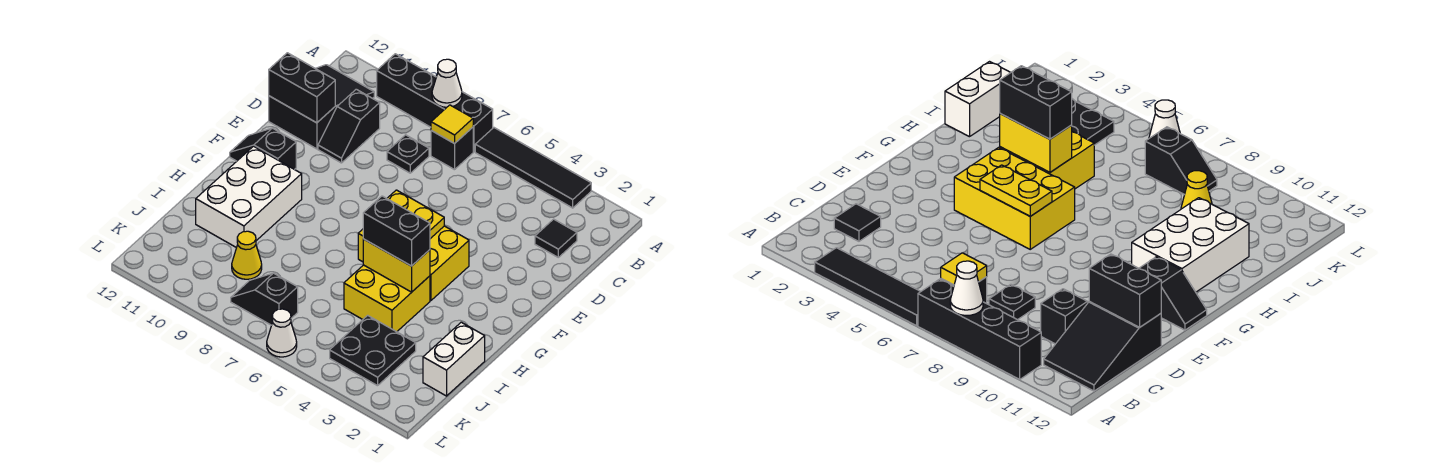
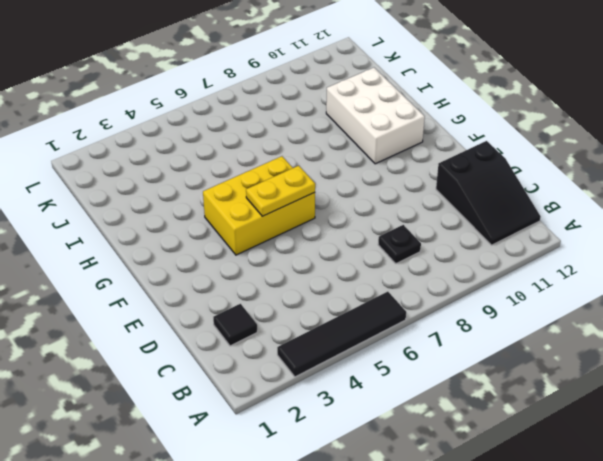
none -> black brick A7:A10 level 1
none -> black brick B7 level 1
none -> black slope C10:D10 level 1 top C

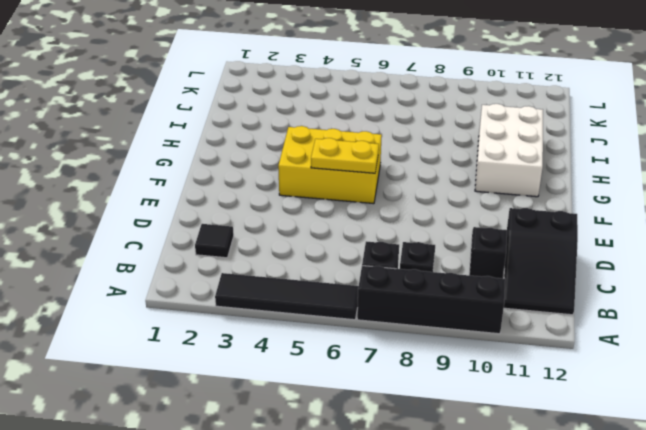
none -> black slope F11:F12 level 1 top 11
none -> yellow brick H4:I5 level 1
none -> white brick I1:J1 level 1

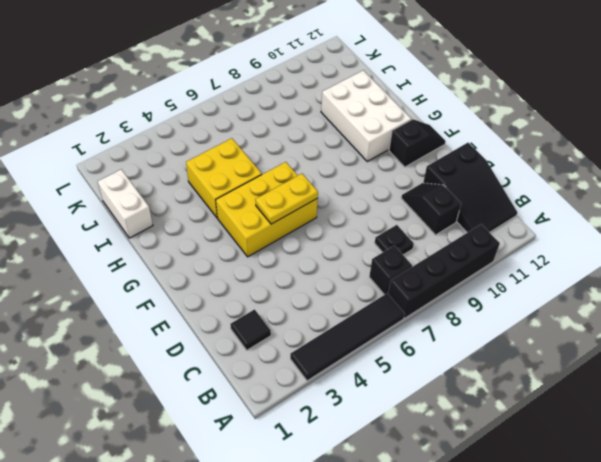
none -> black plate J3:K4 level 1
none -> yellow cone J9 level 1
none -> black slope K7:K8 level 1 top 7

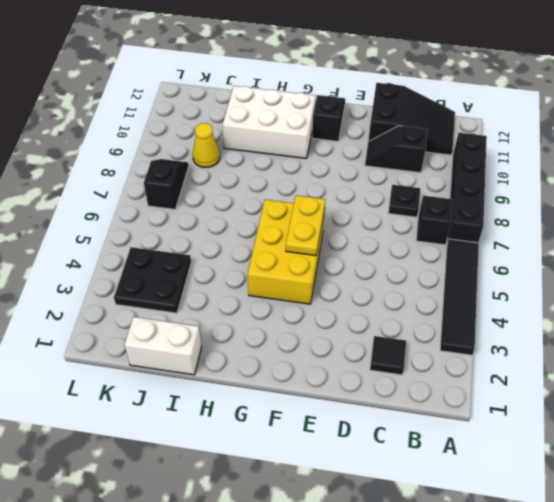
none -> yellow brick H4:I5 level 1
none -> white cone L6 level 1
none -> white cone A8 level 2

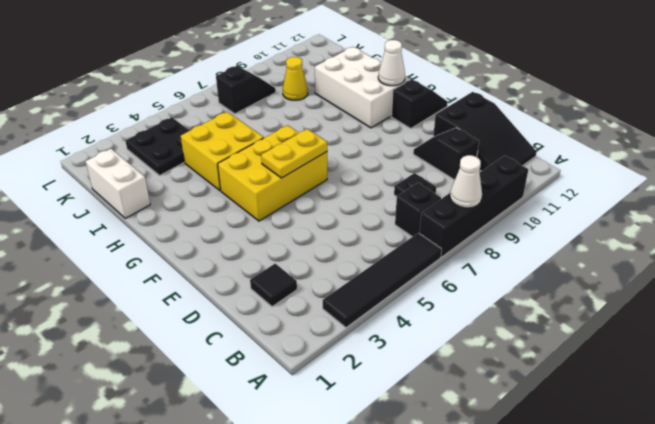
white cone G11 level 2 -> white cone L6 level 1
none -> yellow tile B7 level 2
none -> black brick D11:D12 level 2
none -> yellow brick H4:H5 level 2

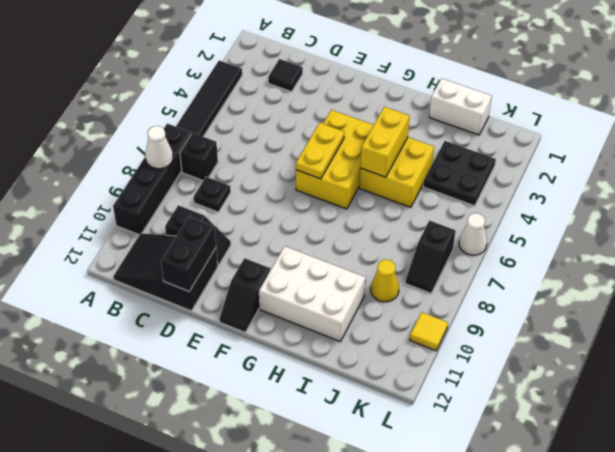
yellow tile L10 level 1 -> yellow tile B7 level 2
none -> black brick H4:H5 level 3

